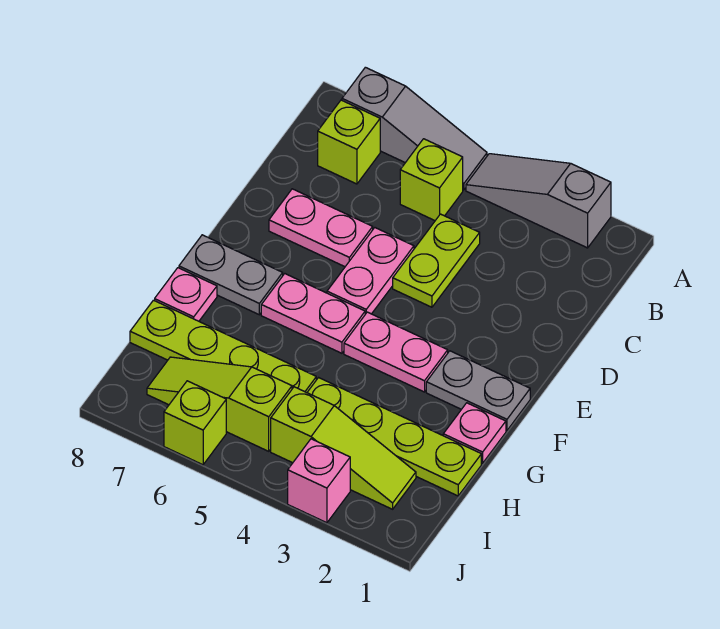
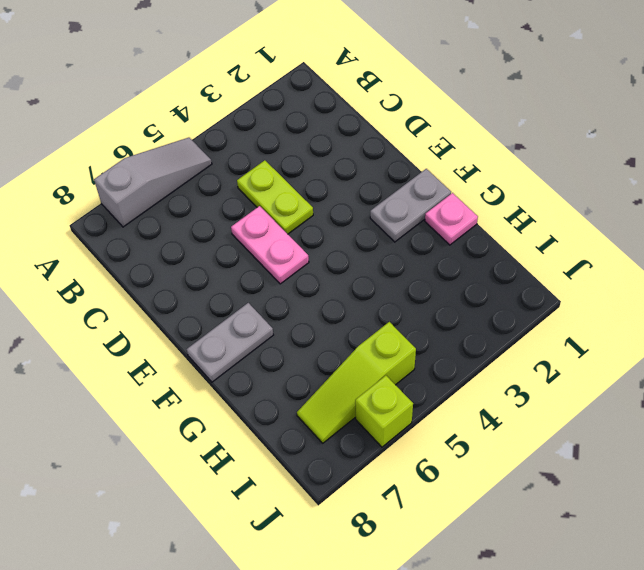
none -> grey slope A2:A4 level 1 top 2
none -> lime brick B5 level 1
none -> lime brick B7 level 1

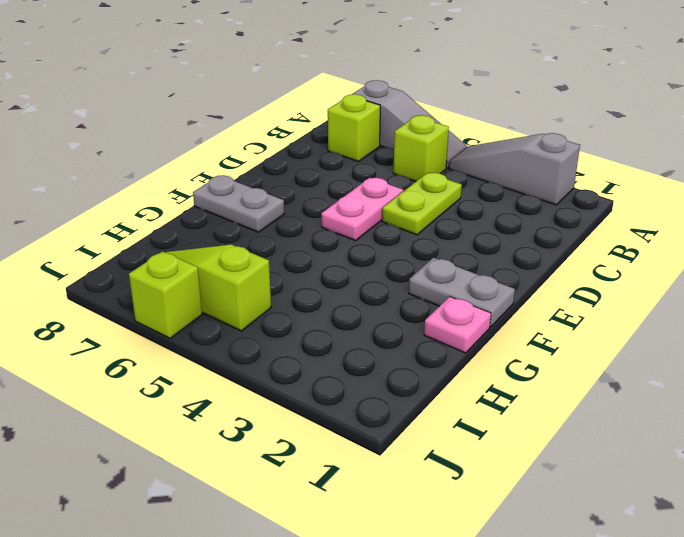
none -> pink plate D6:D7 level 1
none -> pink plate F3:F4 level 1
none -> pink plate F5:F6 level 1

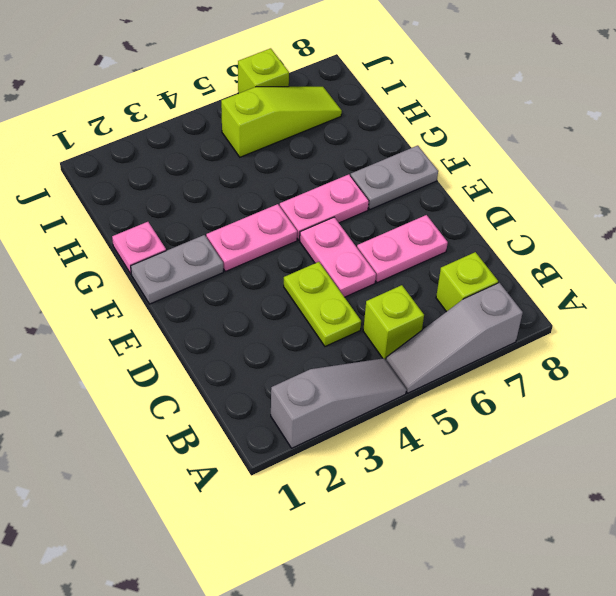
none -> pink plate G8 level 1
none -> lime plate H1:H4 level 1
none -> lime plate H5:H8 level 1

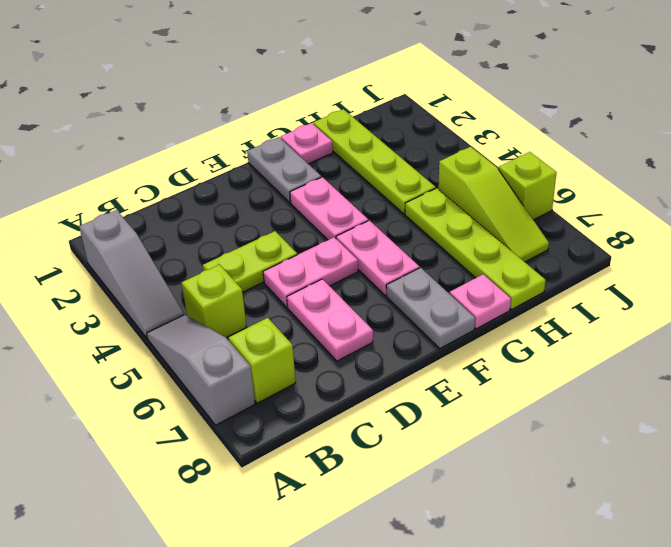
none -> lime slope I2:I4 level 1 top 4
none -> pink brick J3 level 1

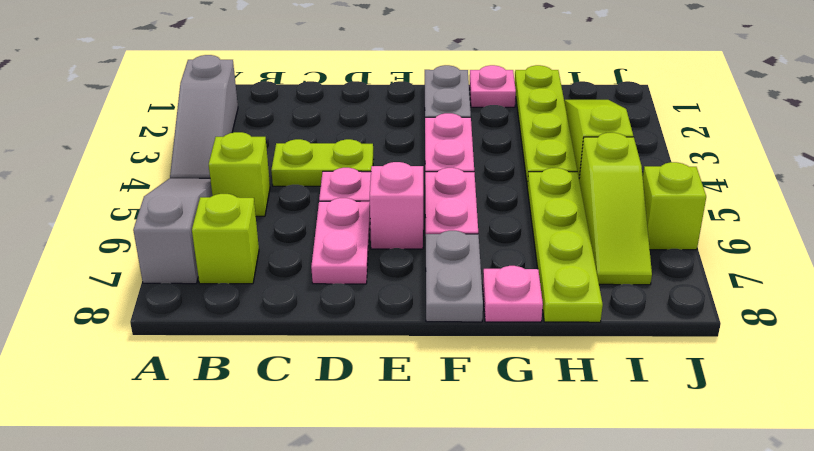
pink brick E6 level 1 -> pink brick J3 level 1

